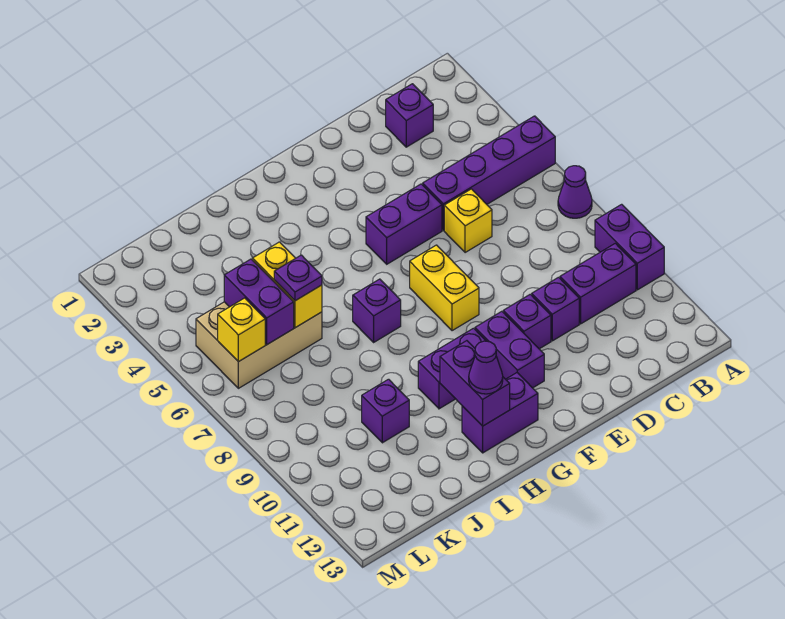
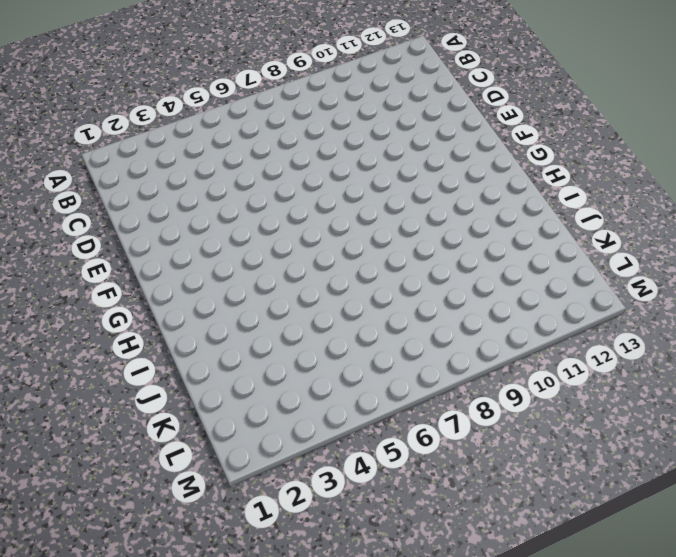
none -> purple brick A5:D5 level 1
none -> purple cone A7 level 1
none -> purple brick A9:A10 level 1

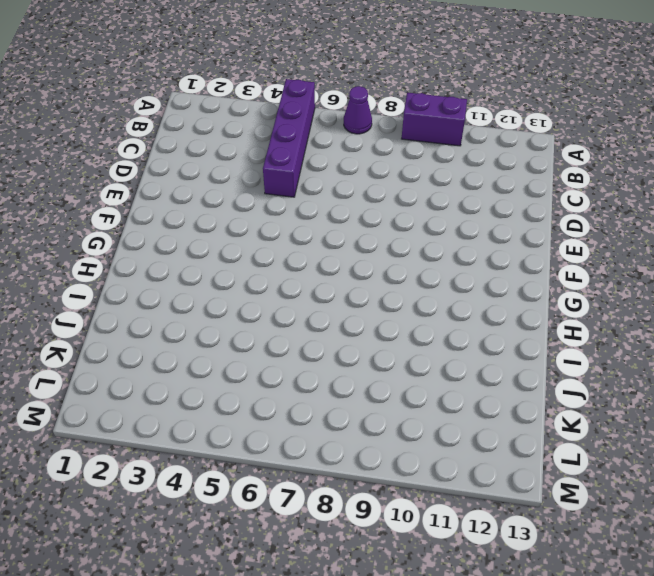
none -> purple brick B10:C10 level 1
none -> purple brick C2 level 1
none -> yellow brick D6 level 1

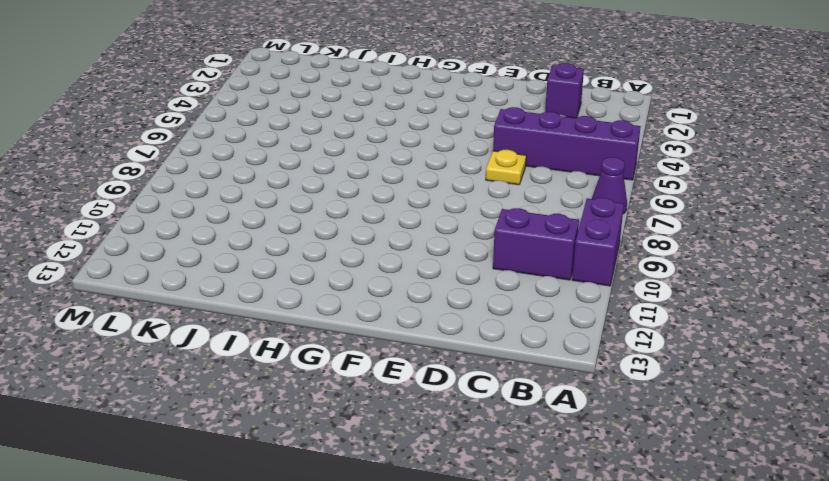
yellow plate D6 level 1 -> yellow brick D6 level 1
none -> purple brick D10 level 1
none -> purple brick E5:F5 level 1
none -> purple brick E10 level 1

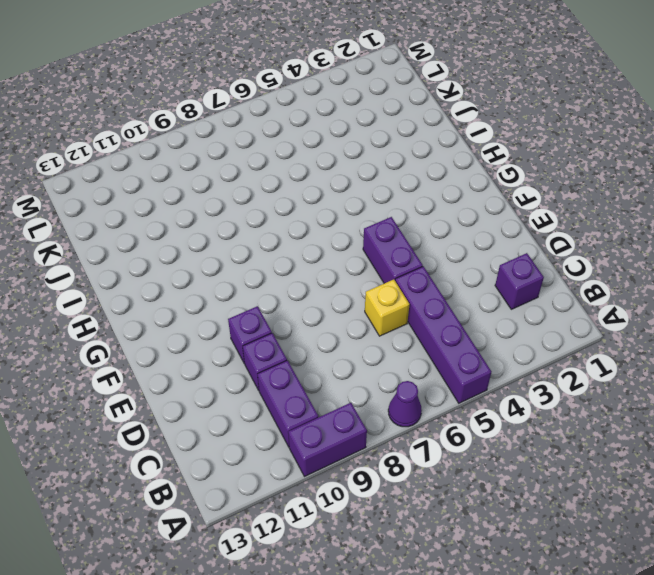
none -> yellow brick F7:F8 level 1
none -> purple brick F10:F11 level 1
none -> purple brick G10:H10 level 1

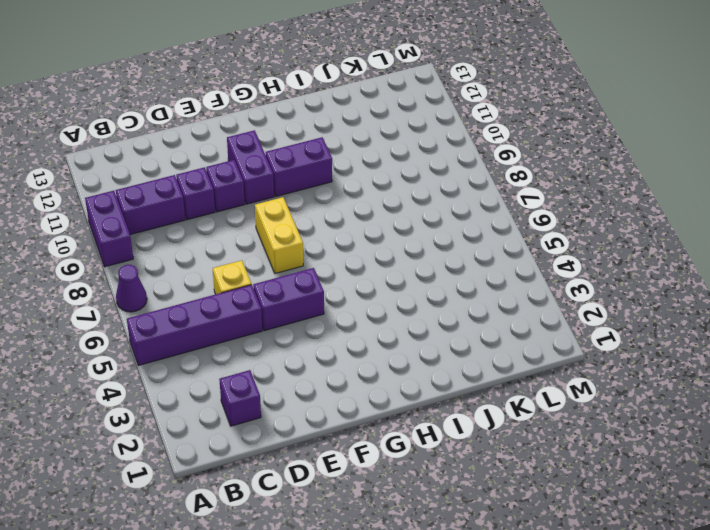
none -> purple brick G12:H12 level 1
none -> purple brick H7 level 1
none -> tan brick J5:L6 level 1

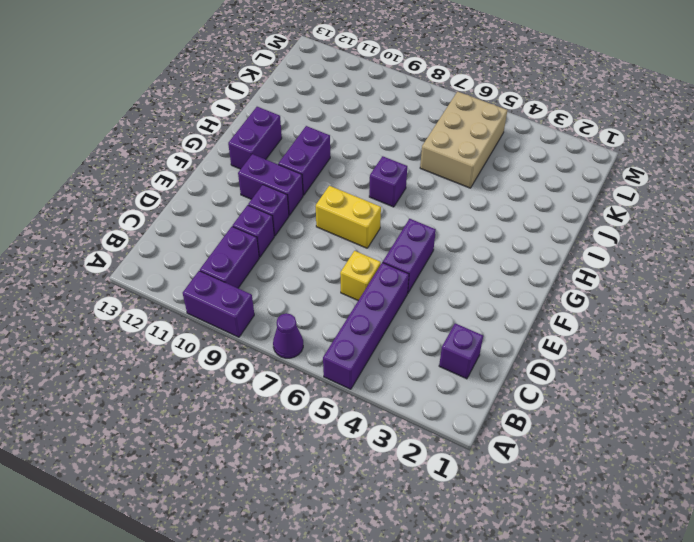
none -> purple brick J10 level 1
none -> purple brick H11:H12 level 2
none -> yellow brick J5:J6 level 2

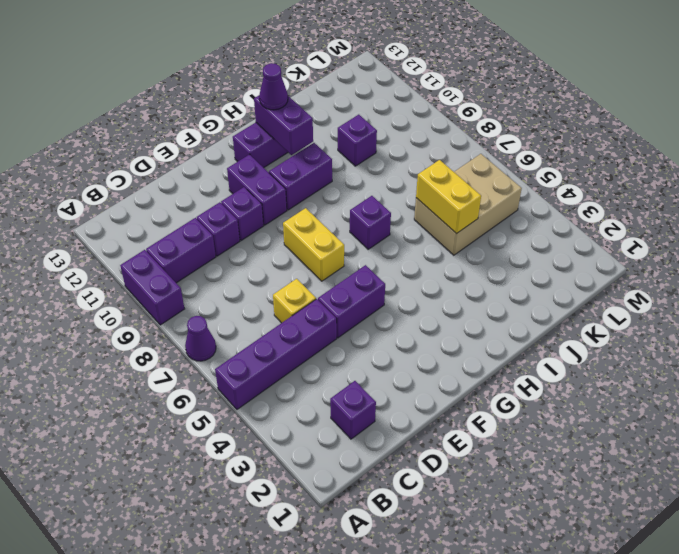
none -> purple brick K5:K6 level 2
none -> yellow brick L6 level 2
none -> purple plate J6 level 3

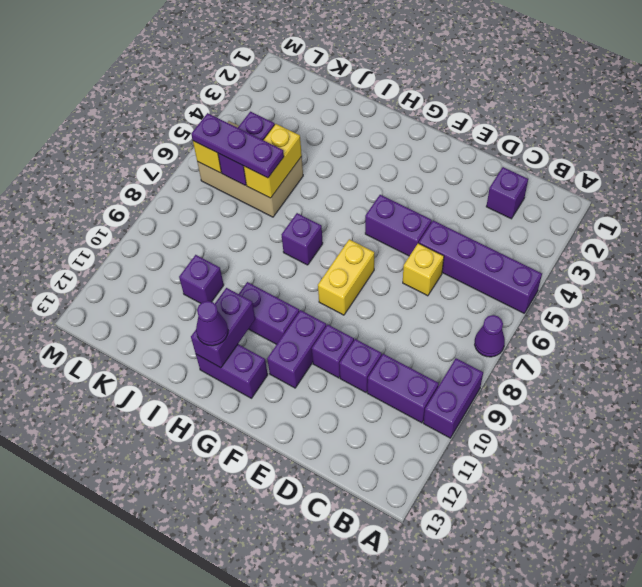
purple plate J6:L6 level 3 -> purple plate J6 level 3

